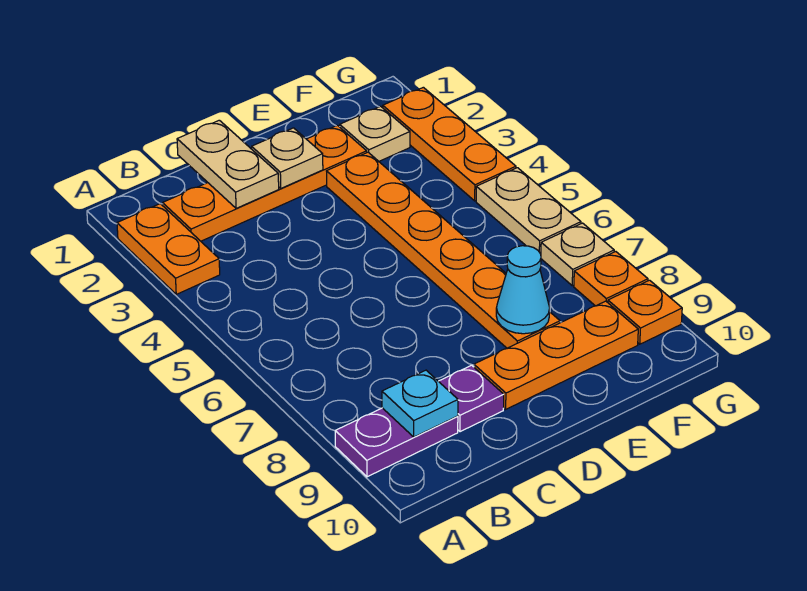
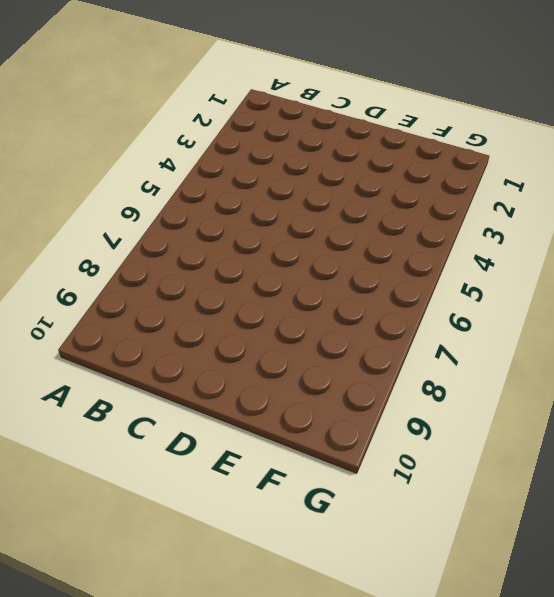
none -> orange plate A2:A3 level 1
none -> purple plate A9:B9 level 1
none -> orange plate B2:E2 level 1

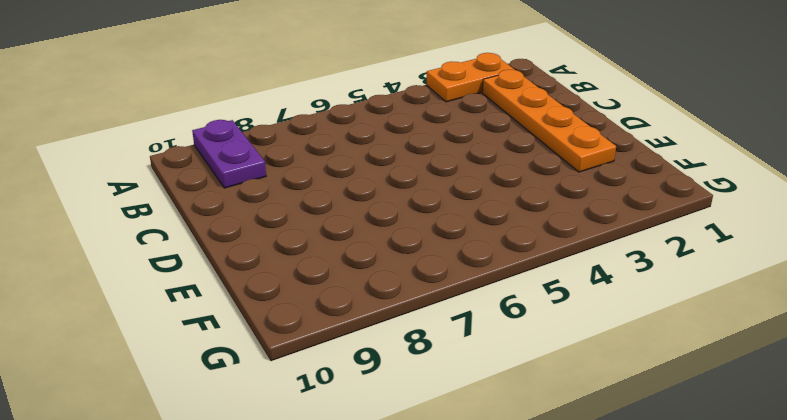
none -> purple plate C9 level 1
none -> orange plate D9:F9 level 1
none -> orange plate E3:E8 level 1

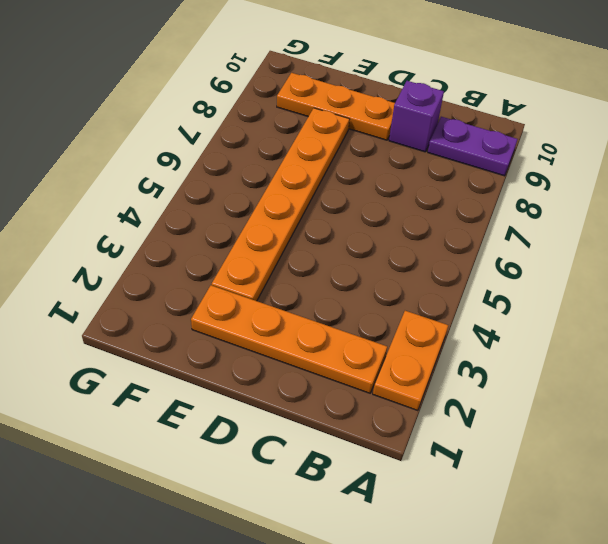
purple brick C9 level 1 -> purple plate C9 level 1
none -> tan plate F2 level 1
none -> orange plate G2:G4 level 1
none -> tan plate G5:G6 level 1

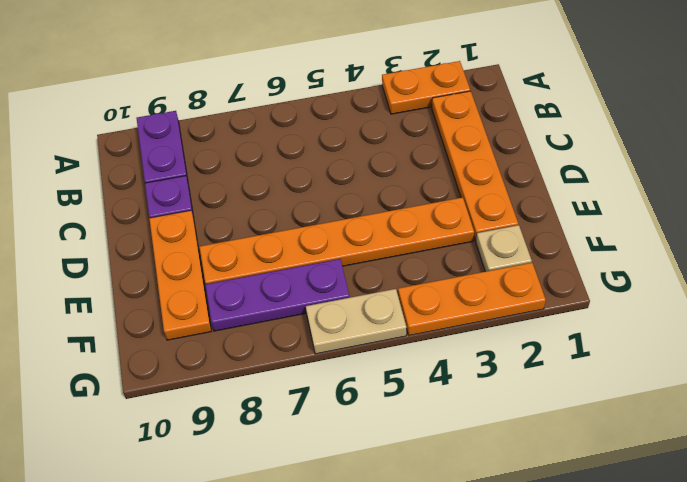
purple plate F6:F8 level 1 -> none
none -> tan plate G7 level 1
none -> orange plate G8 level 1
none -> orange plate G9 level 1

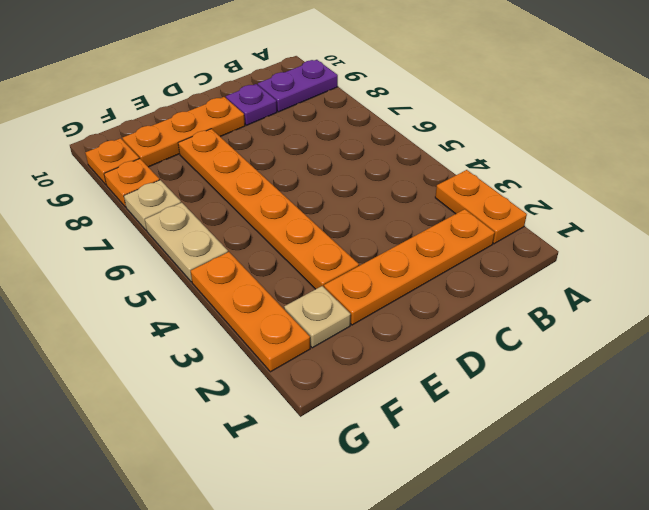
none -> cyan plate B9 level 2
none -> tan plate C1:C2 level 2
none -> tan plate D2 level 2

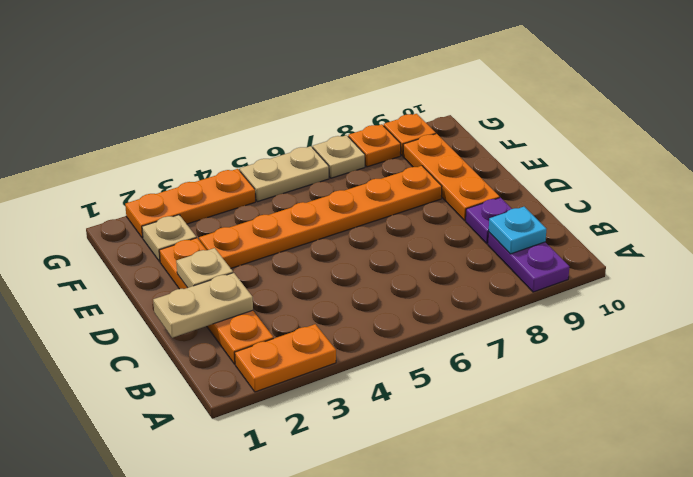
none -> cyan cone E8 level 2

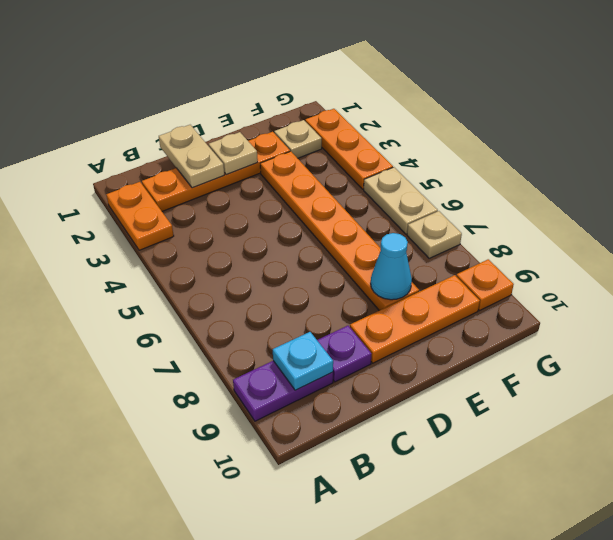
none -> orange plate G8 level 1

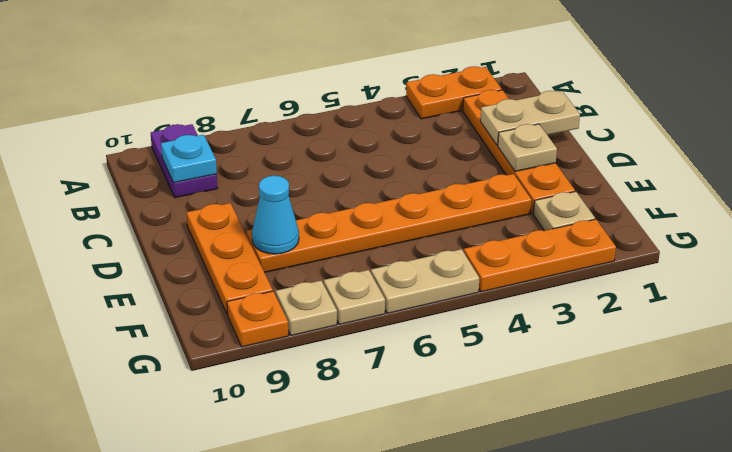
tan plate G8 level 1 -> orange plate G8 level 1
none -> purple plate C9 level 1

